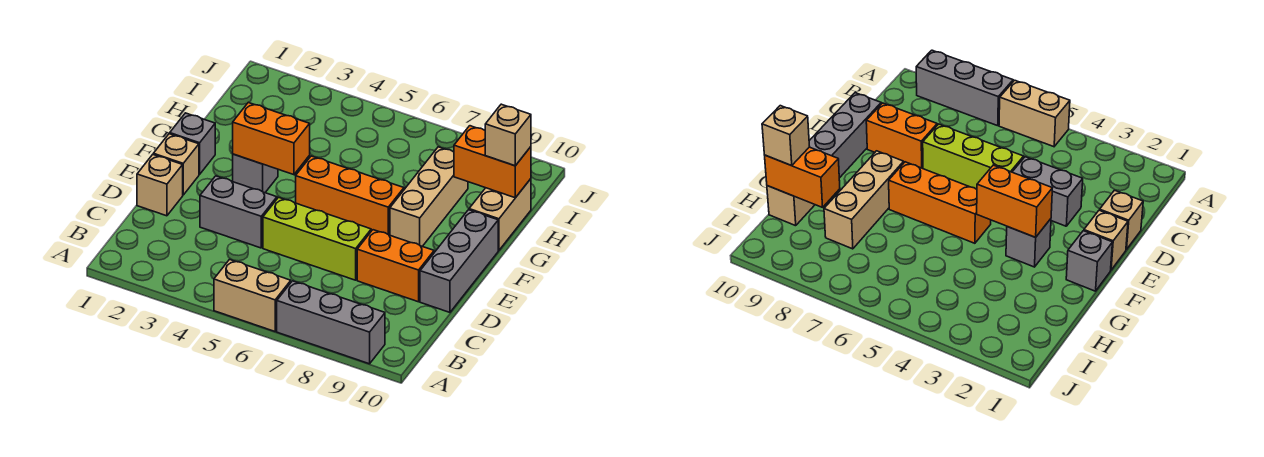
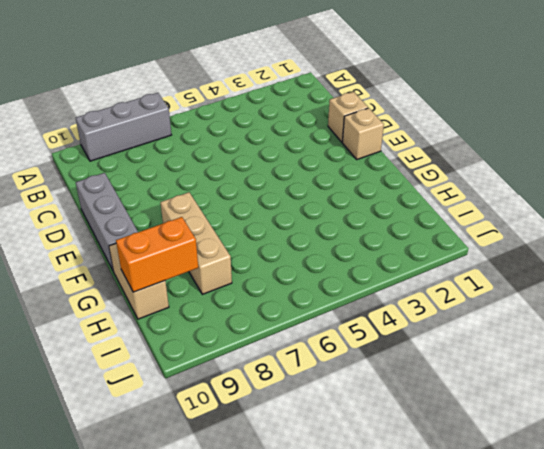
none -> tan brick A5:A6 level 1
none -> grey brick D3:D4 level 1
none -> lime brick D5:D7 level 1

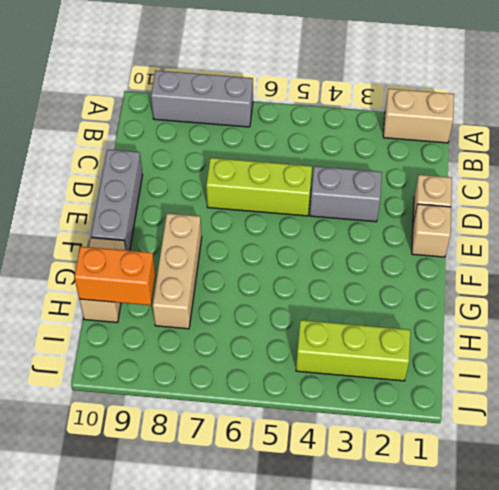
tan brick A1:A2 level 1 -> tan brick A5:A6 level 1
lime brick I2:I4 level 1 -> none
none -> orange brick D8:D9 level 1
none -> grey brick F1 level 1
none -> grey brick F3 level 1

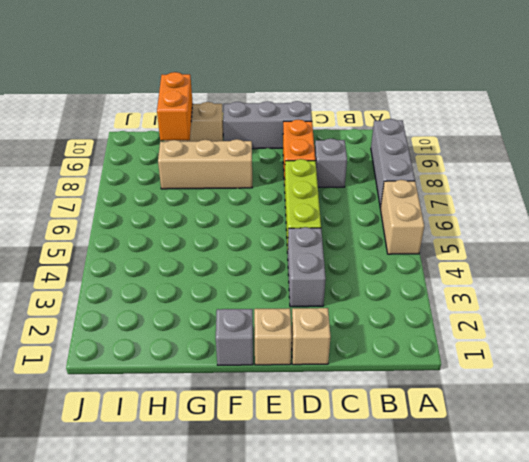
grey brick C8 level 1 -> grey brick F3 level 1
none -> orange brick F5:F7 level 1
none -> orange brick F3:F4 level 2
none -> tan brick H10 level 3

